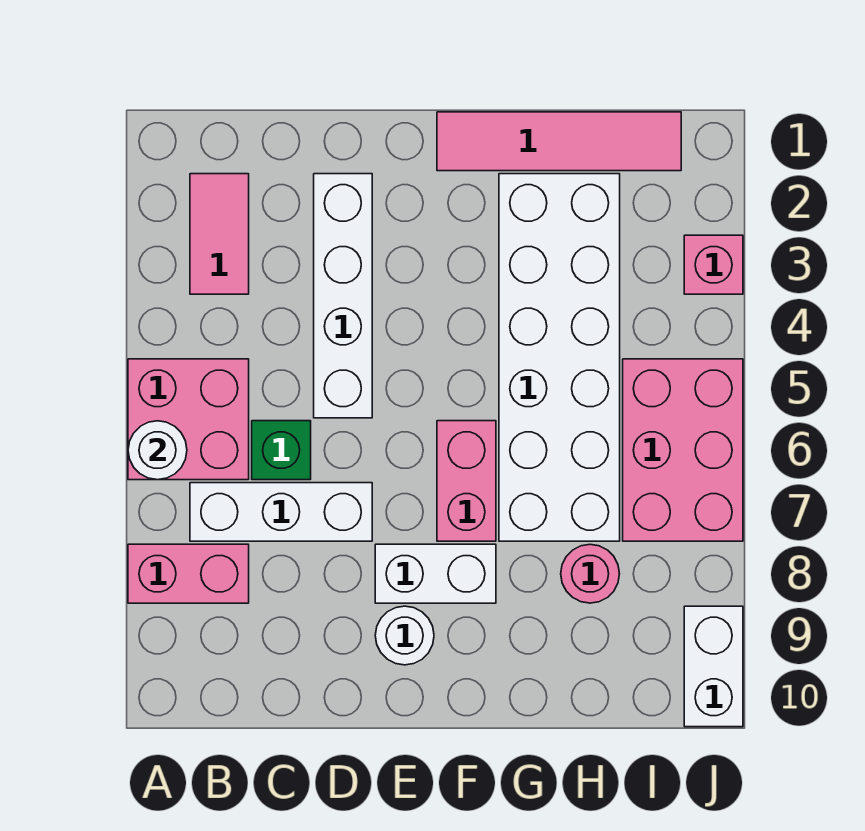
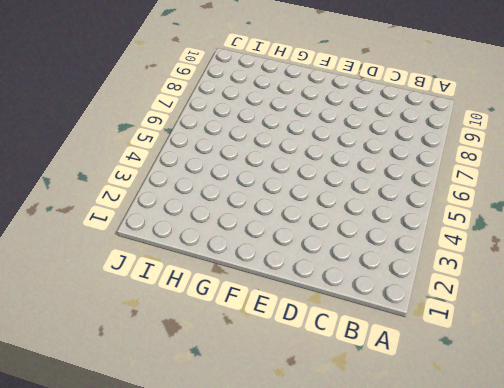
none -> pink brick A5:B6 level 1
none -> pink brick A8:B8 level 1
none -> pink tile B2:B3 level 1

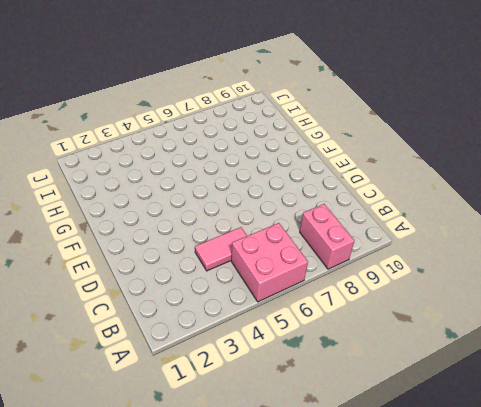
pink tile C4:C5 level 1 -> pink tile B2:B3 level 1
none -> white brick B7:D7 level 1
none -> green brick C6 level 1
none -> white brick D2:D5 level 1

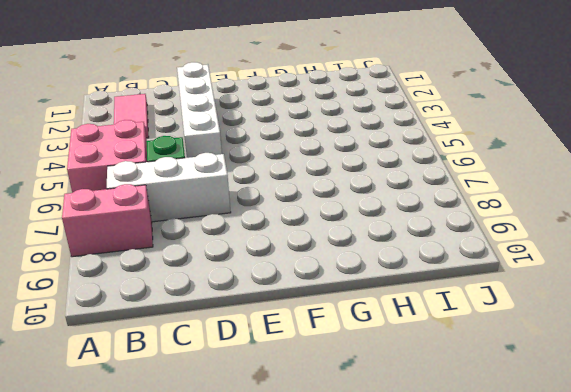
none -> white brick E8:F8 level 1
none -> white round brick E9 level 1
none -> pink tile F1:I1 level 1

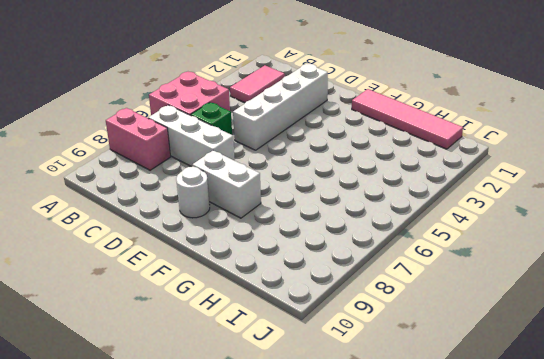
none -> pink brick F6:F7 level 1
none -> white brick G2:H7 level 1
none -> pink round brick H8 level 1

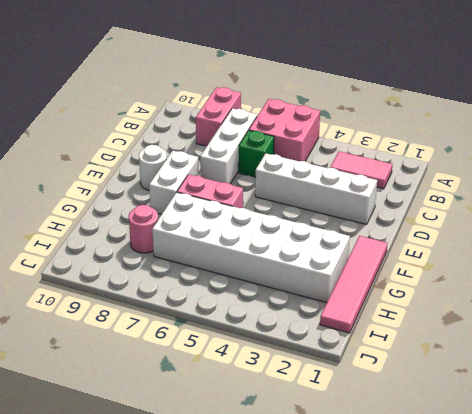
none -> pink brick I5:J7 level 1
none -> pink brick J3 level 1
none -> white brick J9:J10 level 1

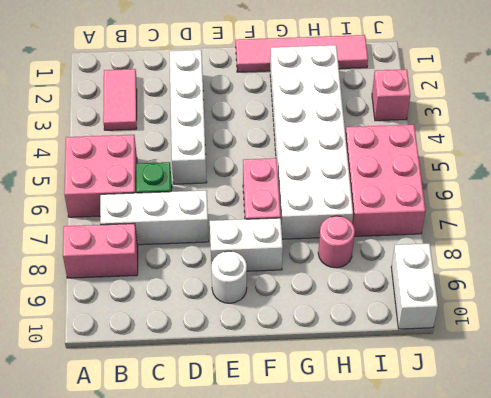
none -> white round brick A6 level 2

